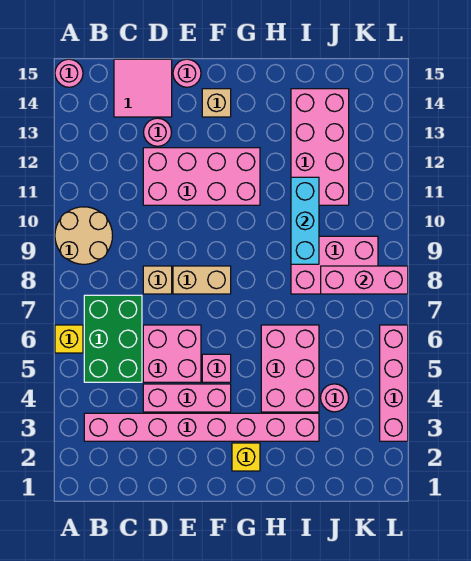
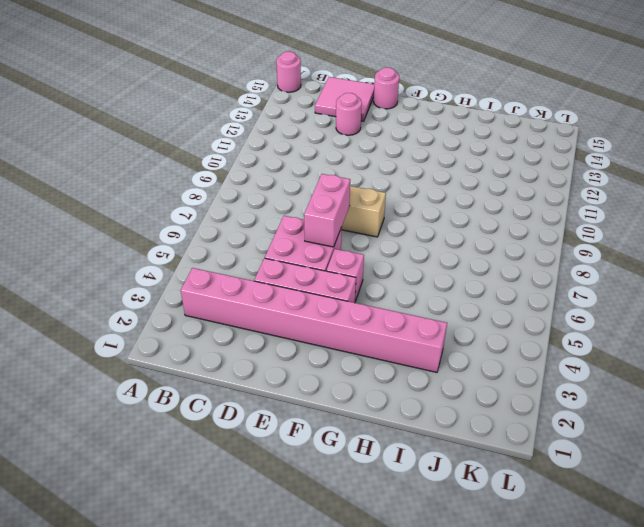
pink brick E6:E7 level 2 -> none
none -> yellow brick A6 level 1
none -> tan round brick A9:B10 level 1
none -> green brick B5:C7 level 1

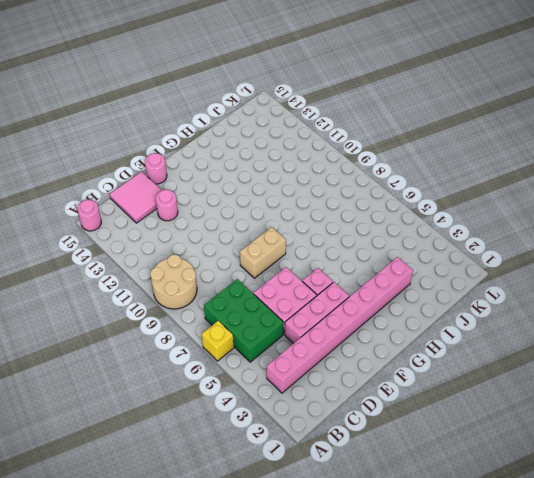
none -> tan brick D8 level 1
none -> pink brick D11:G12 level 1
none -> tan brick F14 level 1

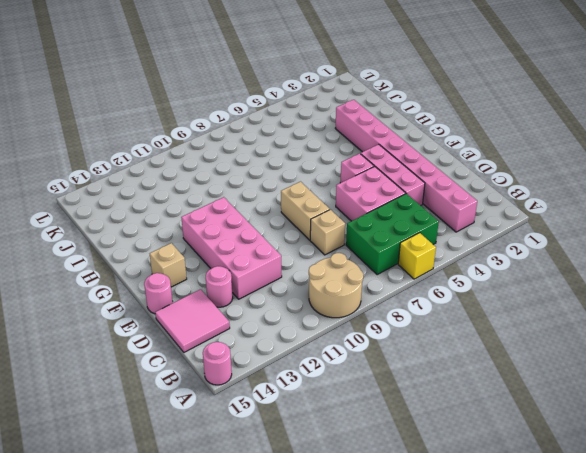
none -> yellow brick G2 level 1
none -> pink brick H4:I6 level 1
none -> pink brick I8:K9 level 1

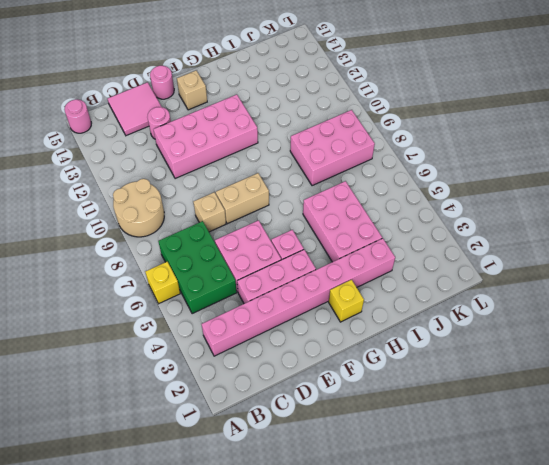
none -> pink brick I11:J14 level 1
none -> pink round brick J4 level 1
none -> pink brick L3:L6 level 1

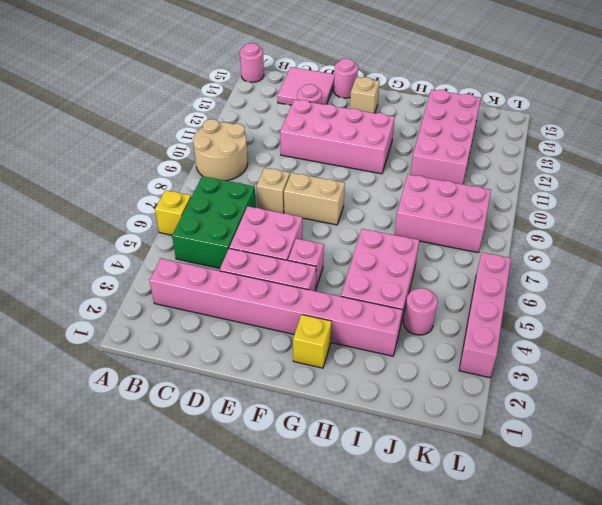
none -> cyan brick I9:I11 level 2
none -> pink brick J8:L8 level 2

